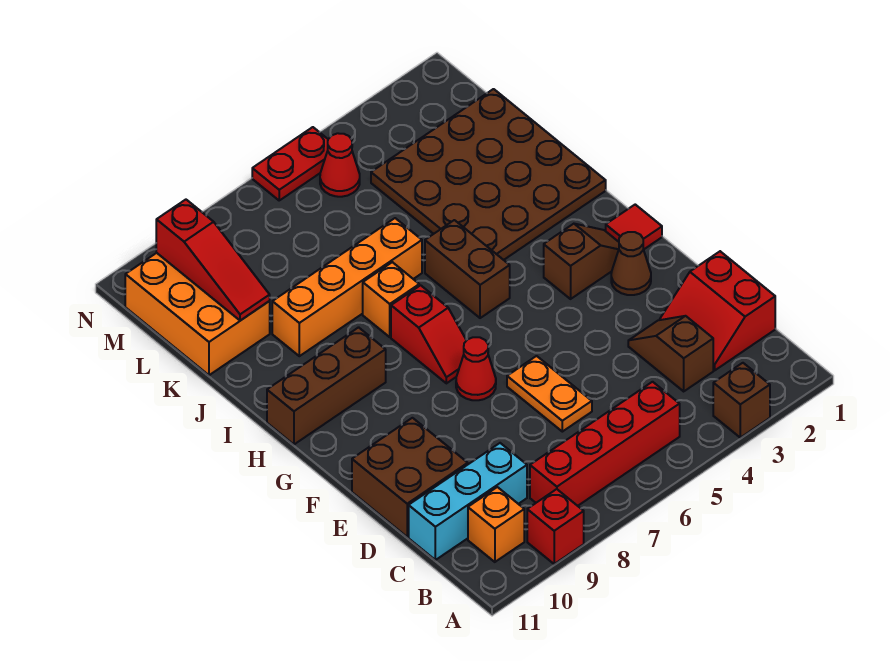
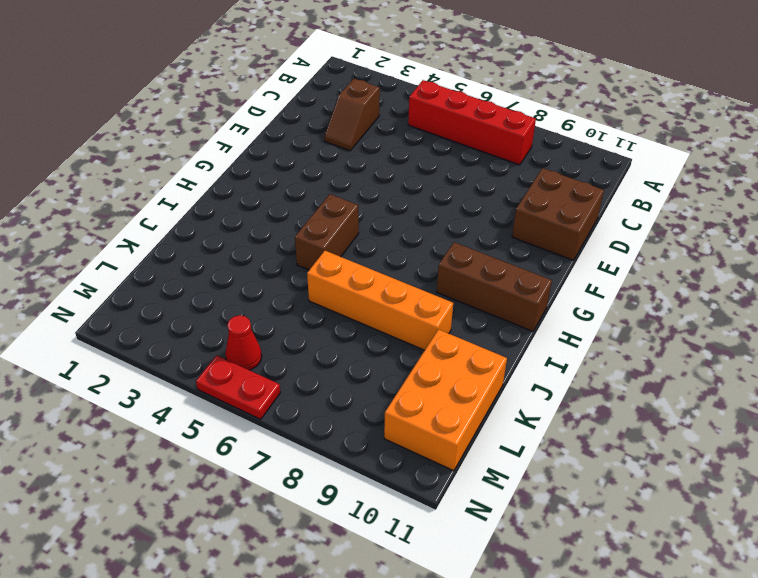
none -> brown brick A3 level 1
none -> red brick A9 level 1
none -> orange brick B10 level 1

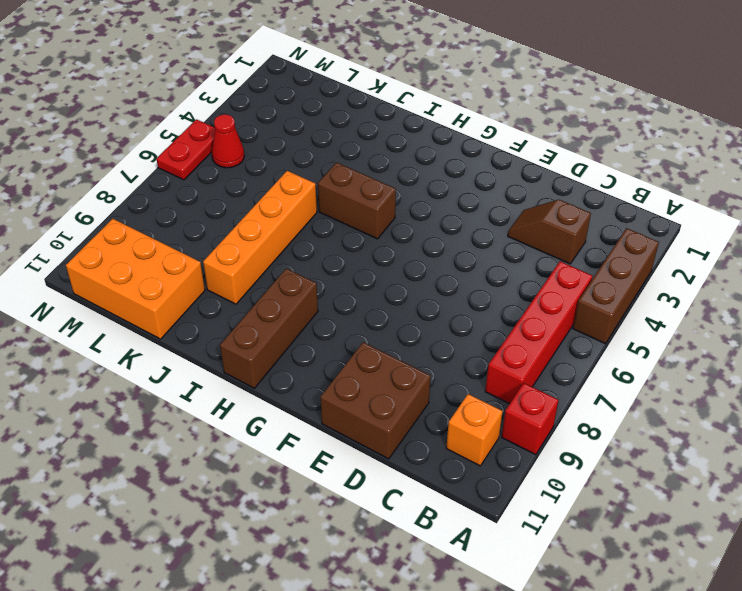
brown brick A3:A5 level 1 -> brown brick A3 level 1
none -> red slope C1:D2 level 1 top 1
none -> cyan brick C9:C11 level 1
none -> orange plate D6:E6 level 1

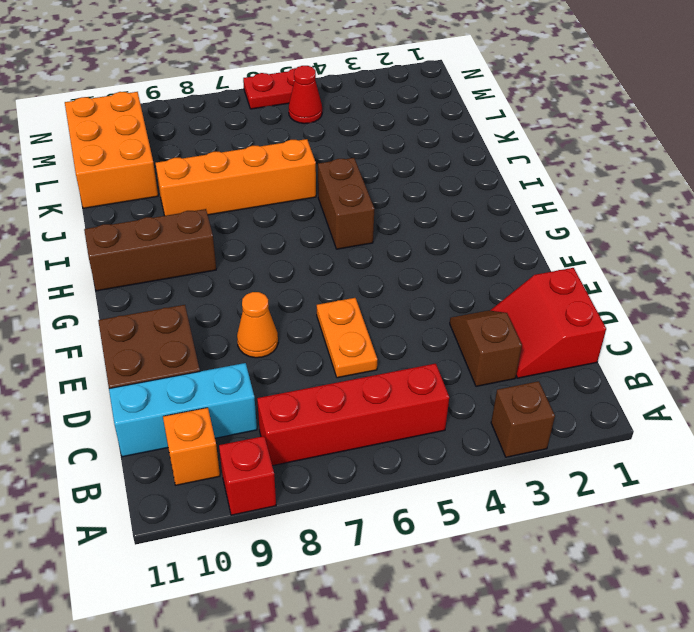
orange cone E8 level 1 -> none
none -> brown cone F2 level 1
none -> red cone F7 level 1
none -> red tile G1 level 1

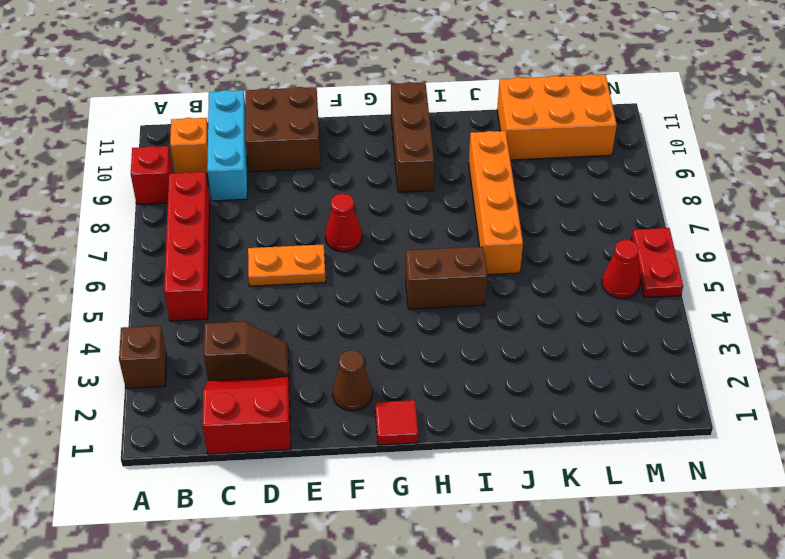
none -> brown slope G2:G3 level 1 top 3
none -> red slope G7:H7 level 1 top H
none -> brown plate I1:L4 level 1

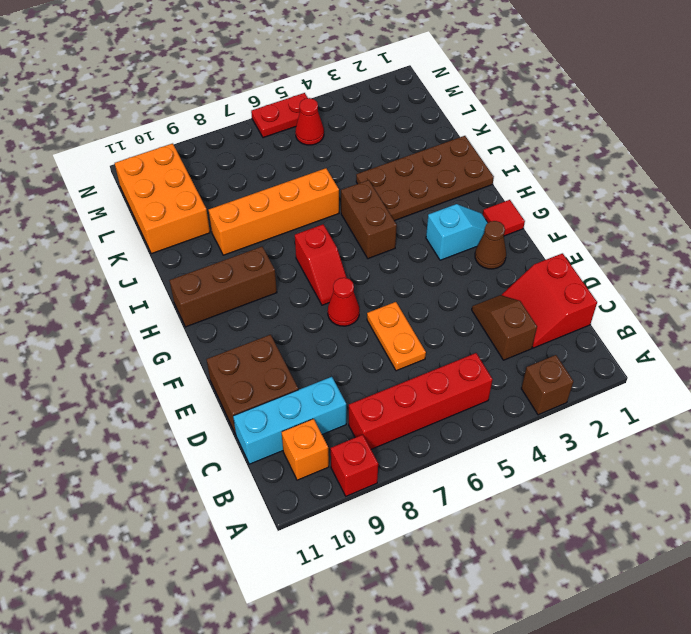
cyan slope G2:G3 level 1 top 3 -> brown slope G2:G3 level 1 top 3
brown plate I1:J4 level 1 -> brown plate I1:L4 level 1
none -> orange brick I7 level 1
none -> red slope K10:M10 level 2 top M

